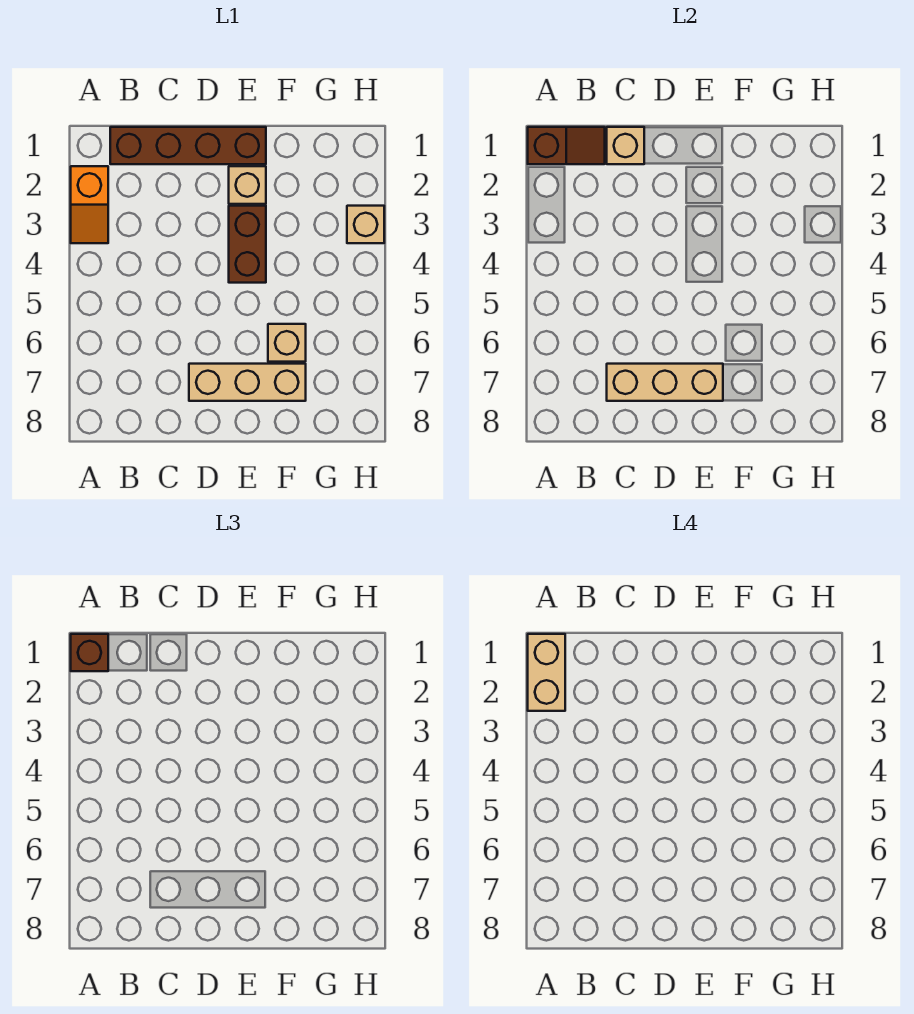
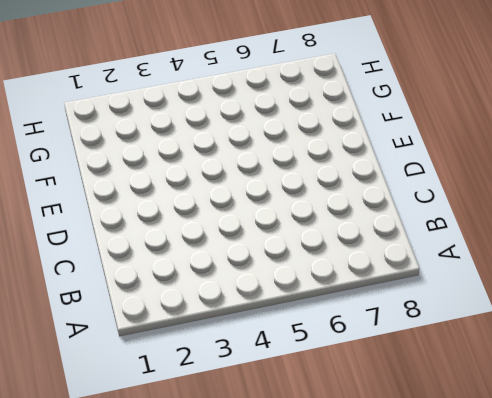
none -> orange slope A2:A3 level 1 top 2
none -> brown brick B1:E1 level 1
none -> tan brick D7:F7 level 1

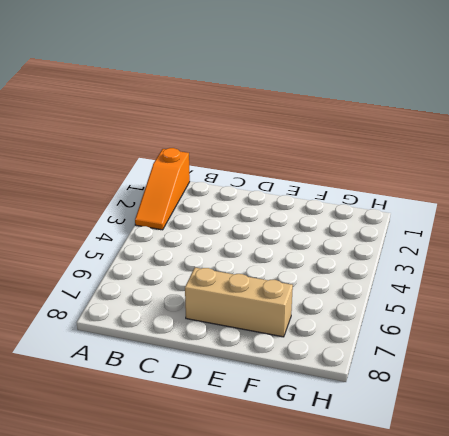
orange slope A1:A3 level 1 top 1 -> orange slope A2:A3 level 1 top 2
none -> brown brick B1:E1 level 1
none -> tan brick E2 level 1
none -> brown brick E3:E4 level 1

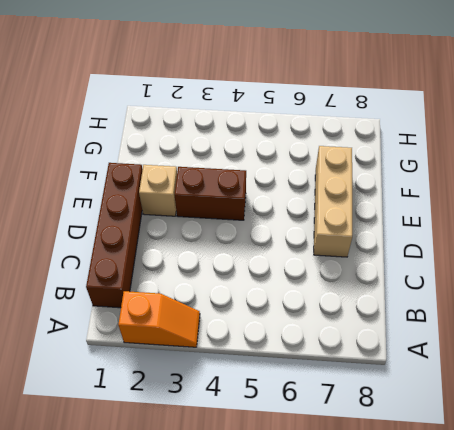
none -> tan brick F6 level 1
none -> tan brick H3 level 1
none -> brown slope A1:B1 level 2 top A

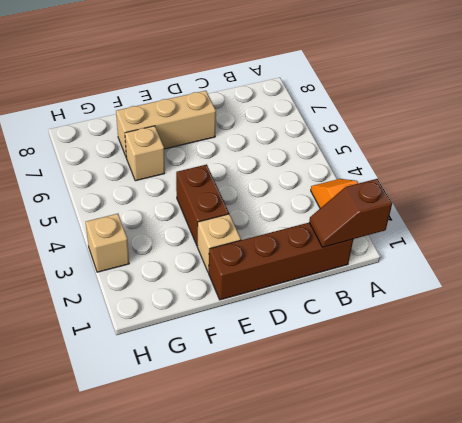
none -> tan brick C1 level 2
none -> tan brick C7:E7 level 2
none -> brown brick A1 level 3

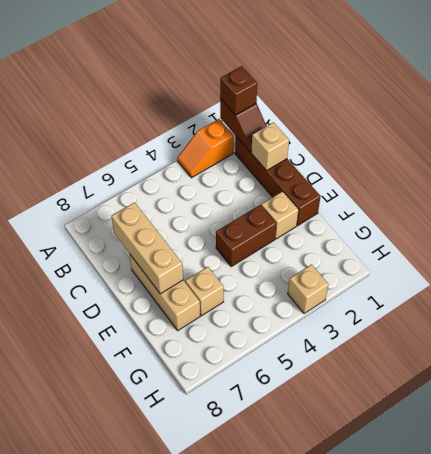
none -> tan brick A1:A2 level 4

